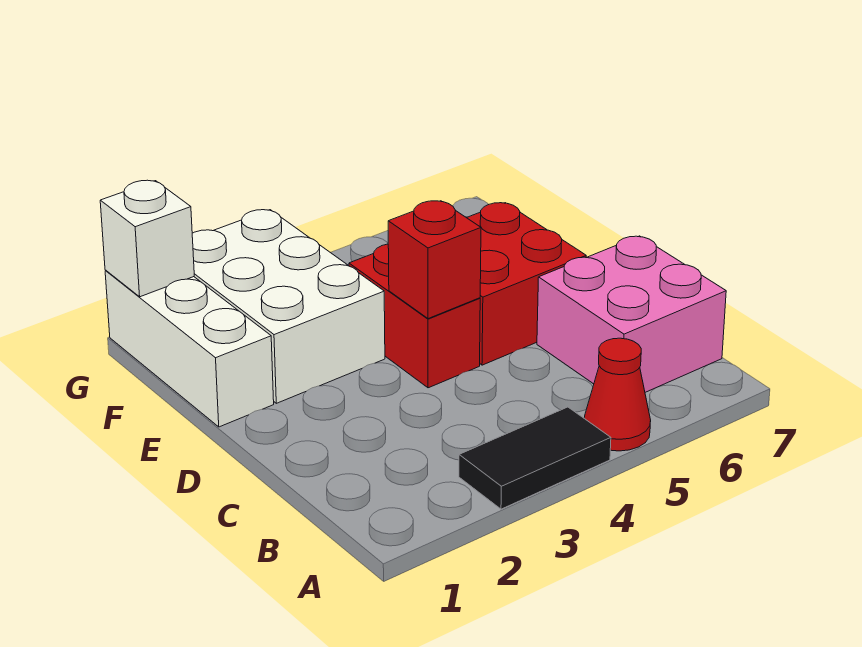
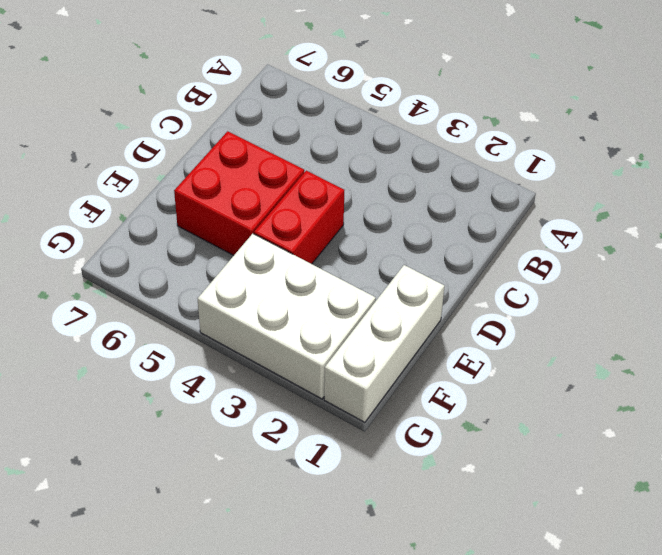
white brick F2:G4 level 1 -> white brick E2:G3 level 1
none -> black tile A3:A4 level 1
none -> red cone A5 level 1

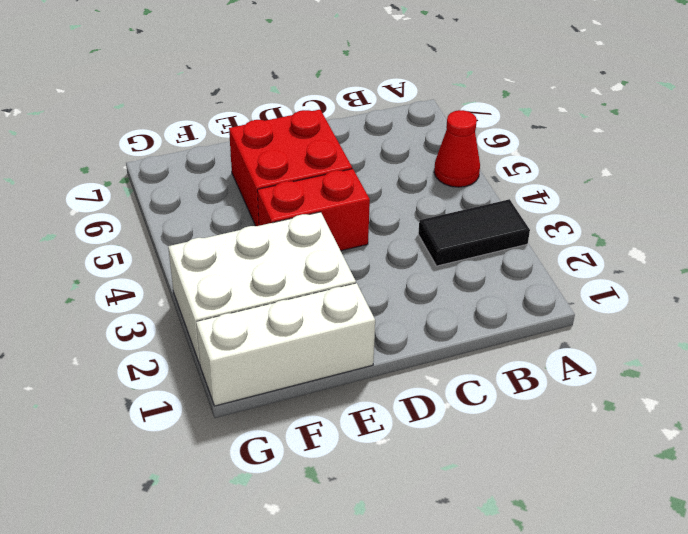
black tile A3:B3 level 1 -> black tile A3:A4 level 1
none -> pink brick B6:C7 level 1
none -> red brick D4 level 2

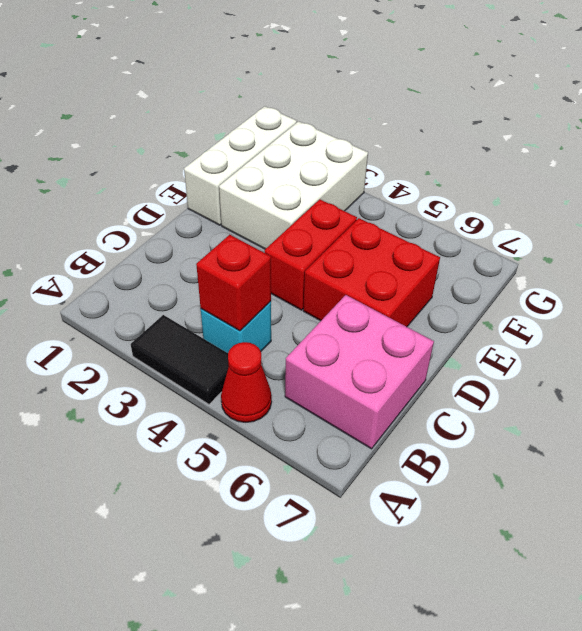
cyan brick B4 level 1 -> none
red brick B4 level 2 -> red brick D4 level 2
none -> white brick G1 level 2

